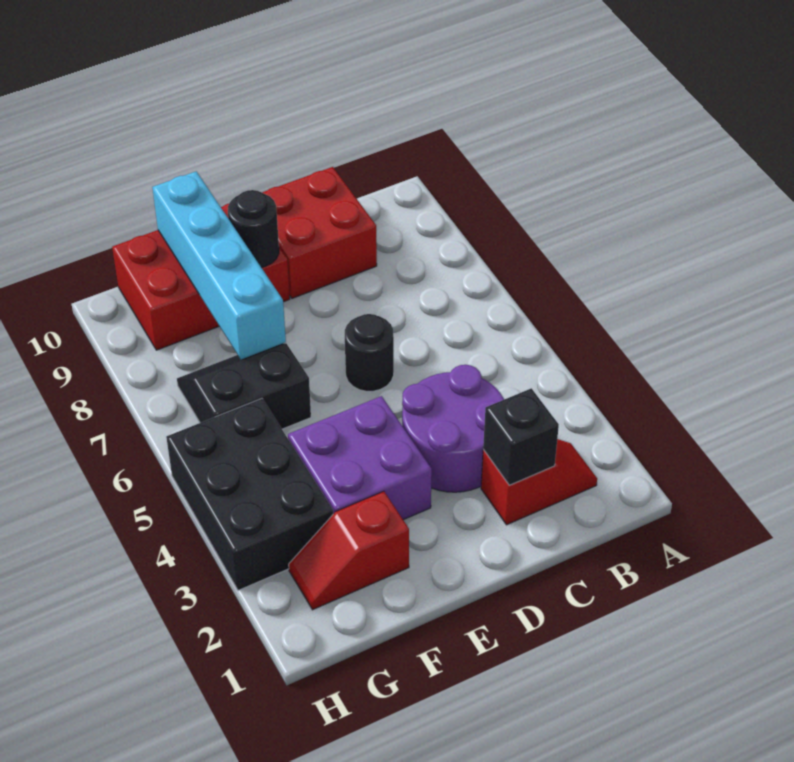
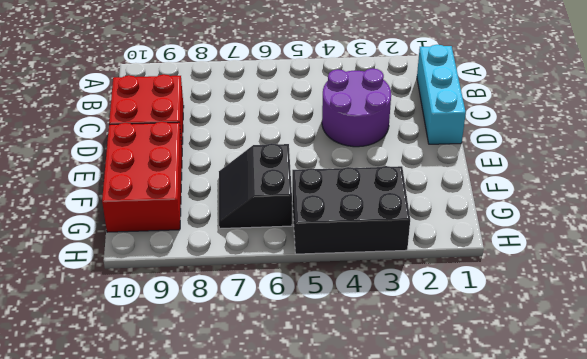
cyan brick B1:D1 level 1 -> none
none -> red slope B2:C2 level 1 top C
none -> black round brick D6 level 1
none -> purple brick E3:F4 level 1

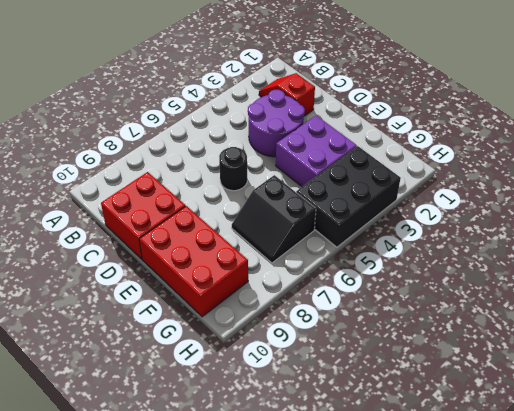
none -> red slope F2:G2 level 1 top F
none -> black brick C2 level 2
none -> black round brick E9 level 2

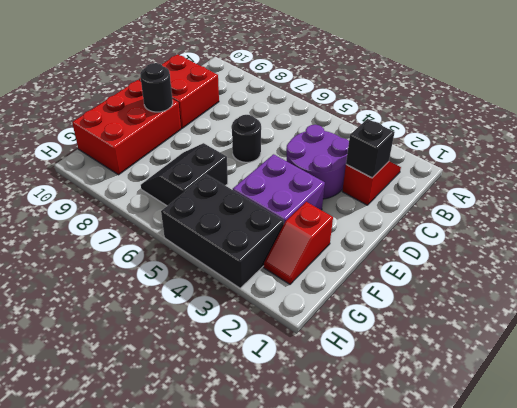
none -> cyan brick F7:F10 level 2

